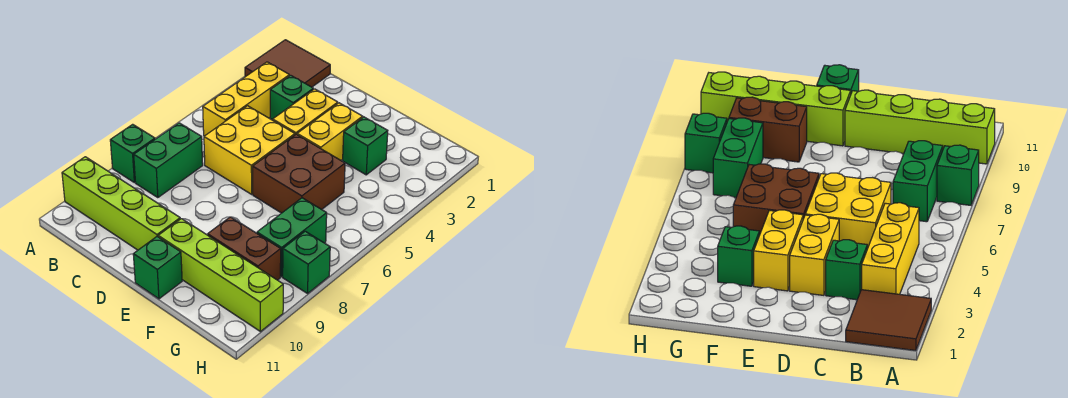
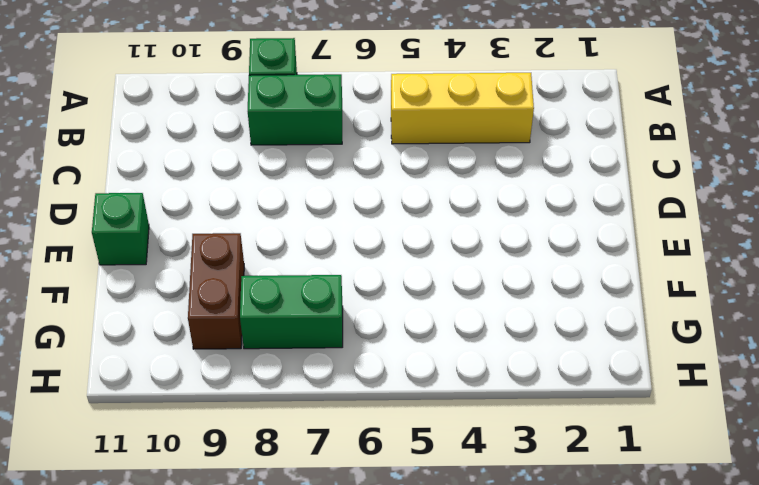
none -> brown tile A1:B2 level 1
none -> lime brick A10:D10 level 1
none -> green brick C3 level 1

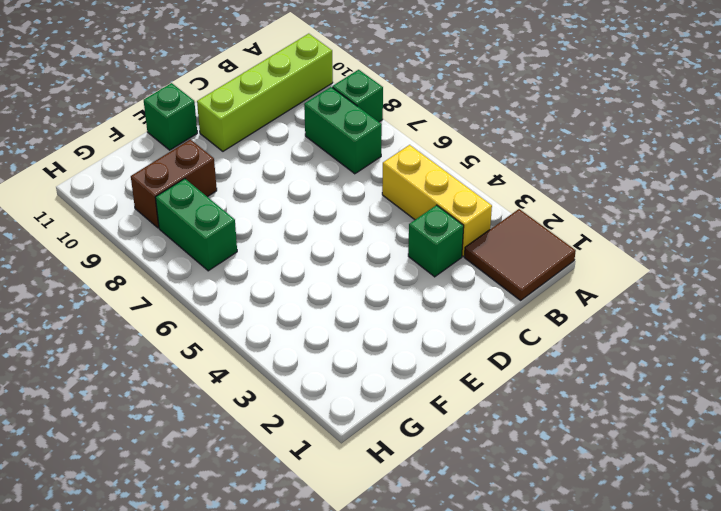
none -> yellow brick C5:D6 level 1
none -> yellow brick D3:D4 level 1
none -> yellow brick E3:E4 level 1

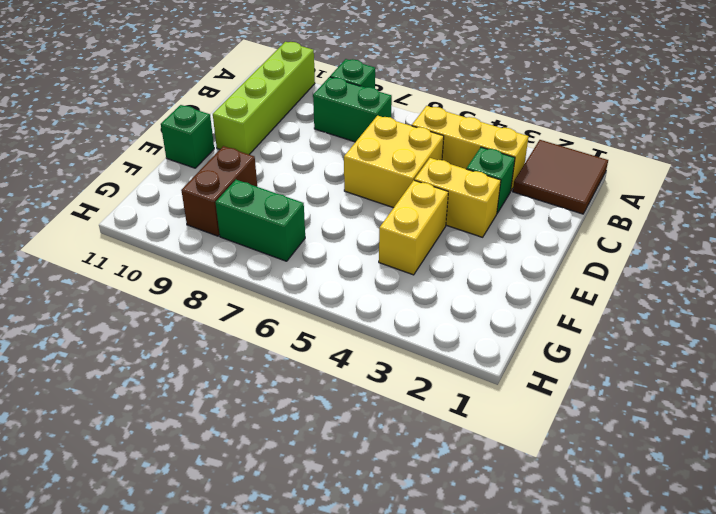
yellow brick E4:F4 level 1 -> yellow brick E3:E4 level 1
none -> brown brick E5:F6 level 1
none -> lime brick E10:H10 level 1
none -> green brick F3 level 1

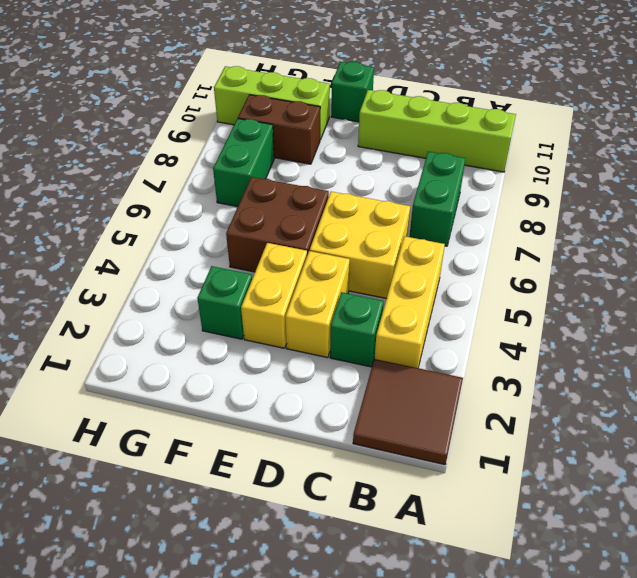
lime brick F10:H10 level 1 -> lime brick E10:H10 level 1
none -> green brick A8 level 1
none -> green brick H8 level 1

